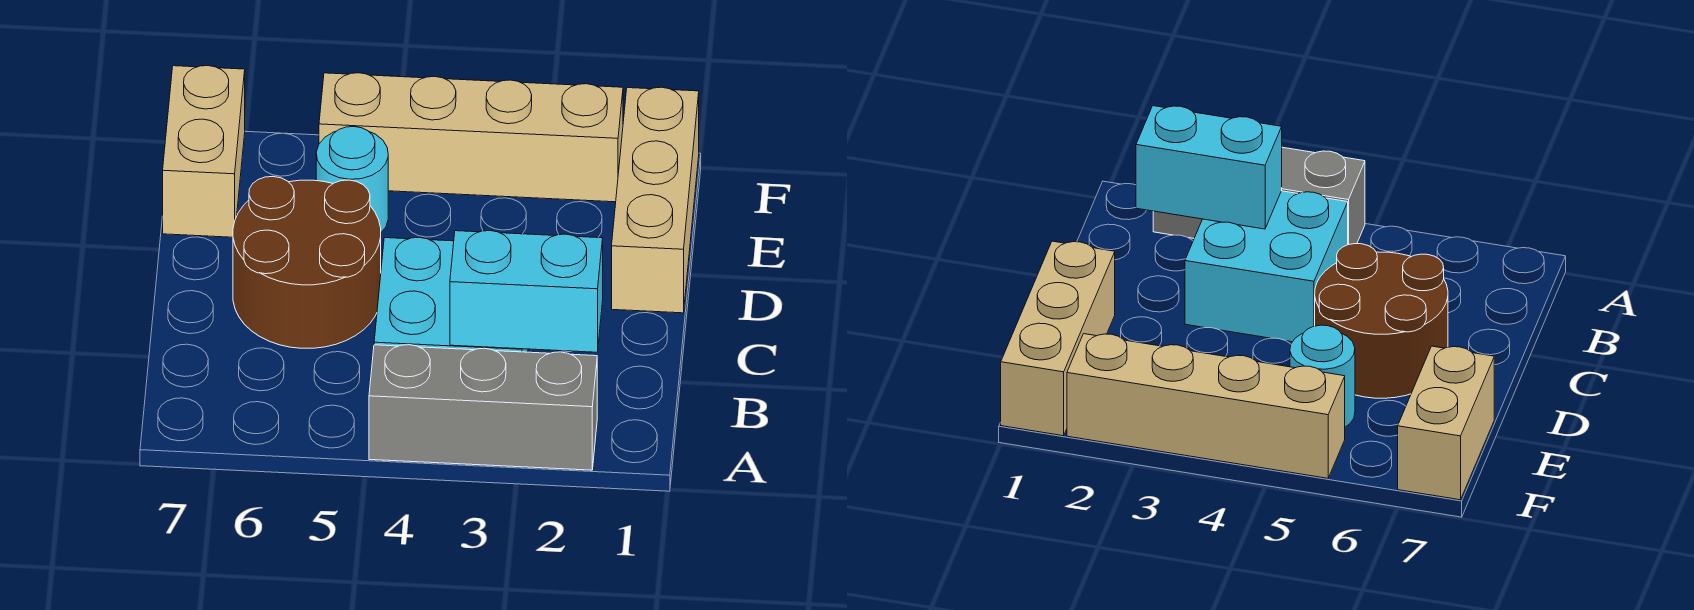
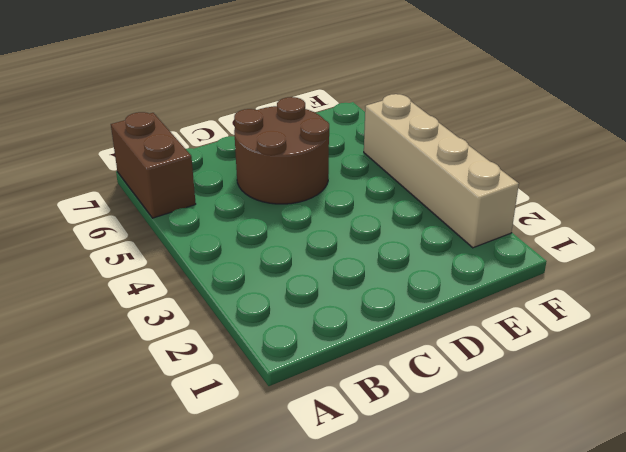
brown brick A6:A7 level 1 -> none
none -> grey brick A2:A4 level 1
none -> cyan brick B3:C4 level 1

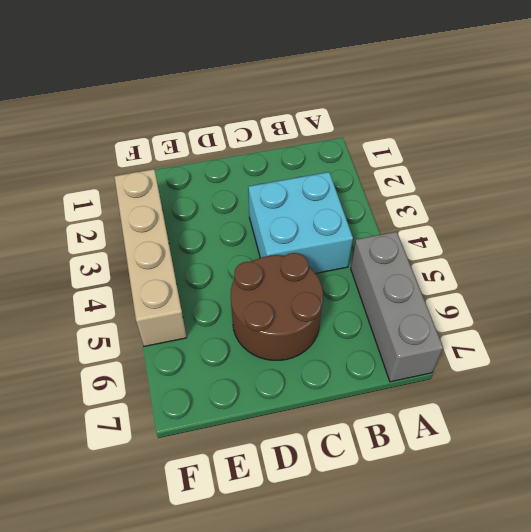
grey brick A5:A7 level 1 -> grey brick A2:A4 level 1
none -> tan brick D1:F1 level 1
none -> cyan round brick E5 level 1

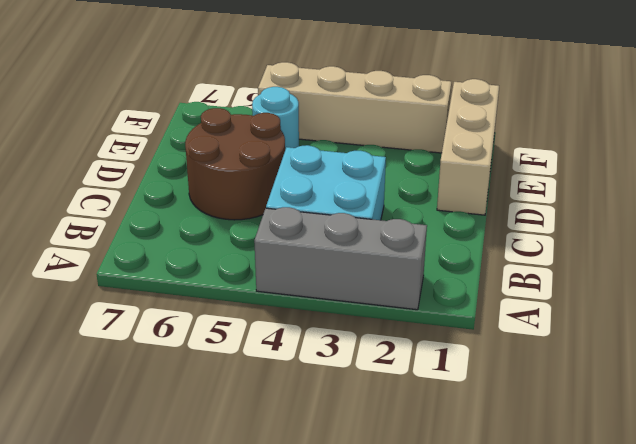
none -> tan brick E7:F7 level 1
none -> cyan brick B2:B3 level 2

